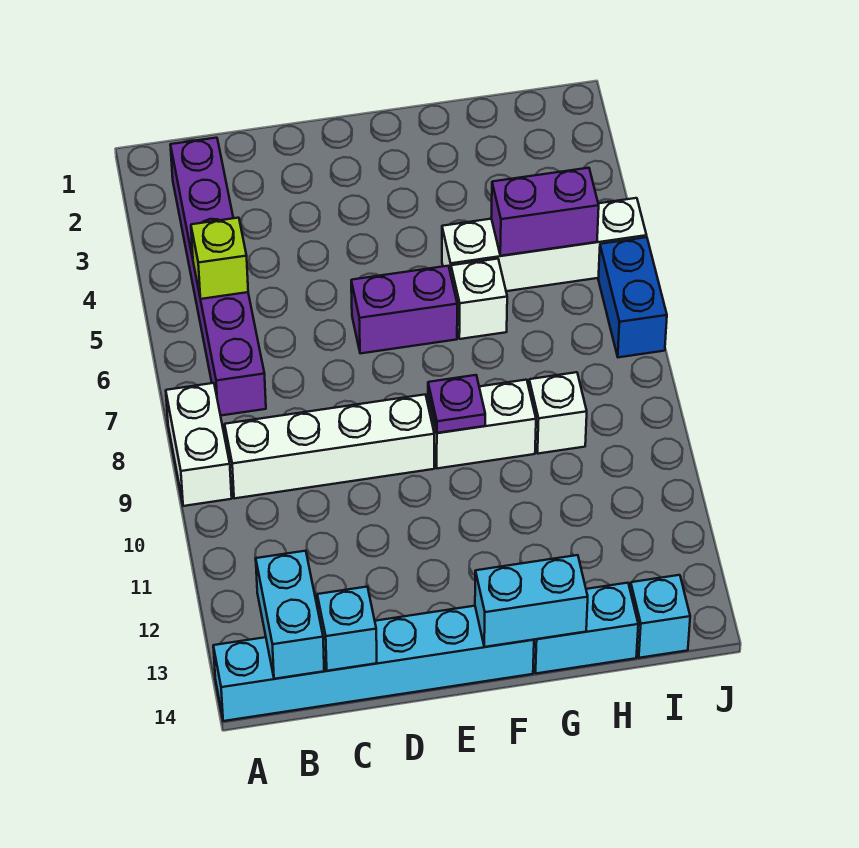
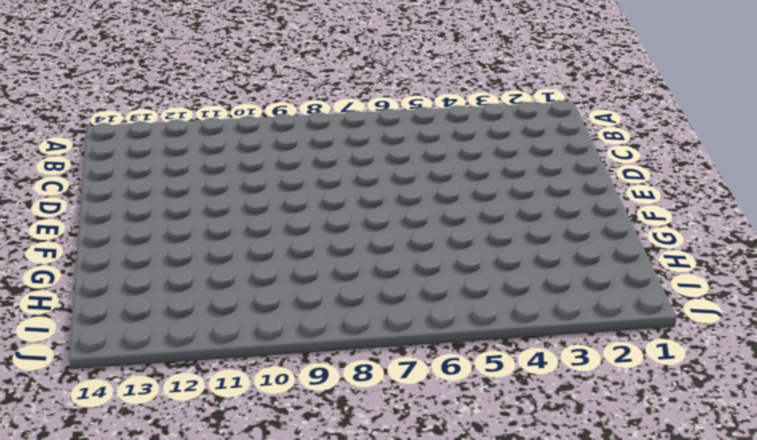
none -> white brick A8:A9 level 1
none -> cyan brick A14:F14 level 1
none -> purple brick B2:B7 level 1

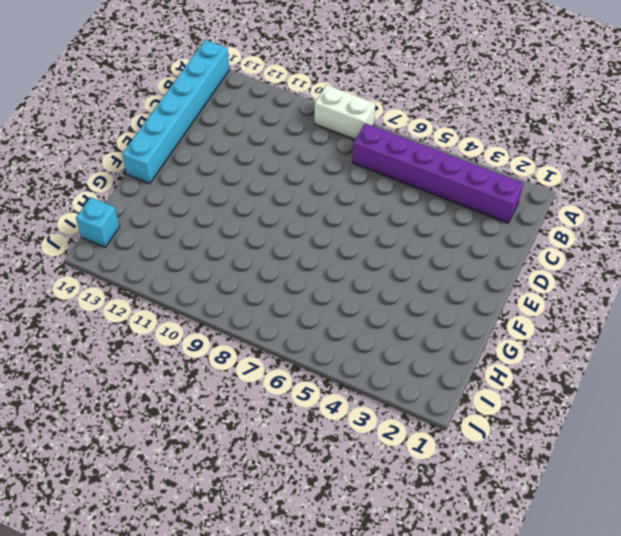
none -> white brick B9:E9 level 1
none -> purple brick E6:F6 level 1
none -> white brick F9:G9 level 1

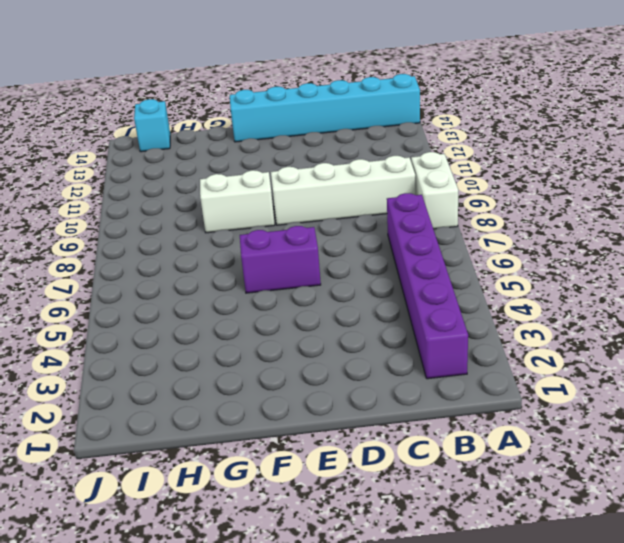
none -> white brick G5:J5 level 1
none -> white brick G6 level 1
none -> cyan brick G14:H14 level 1

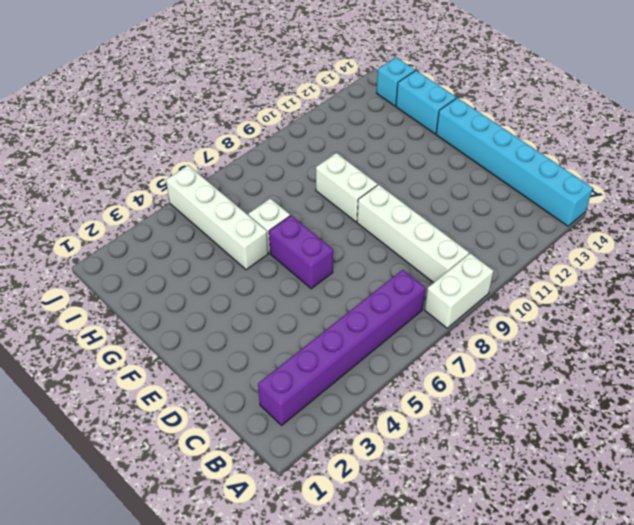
none -> white brick H9 level 1
none -> blue brick J6:J7 level 1
none -> lime brick B5 level 2

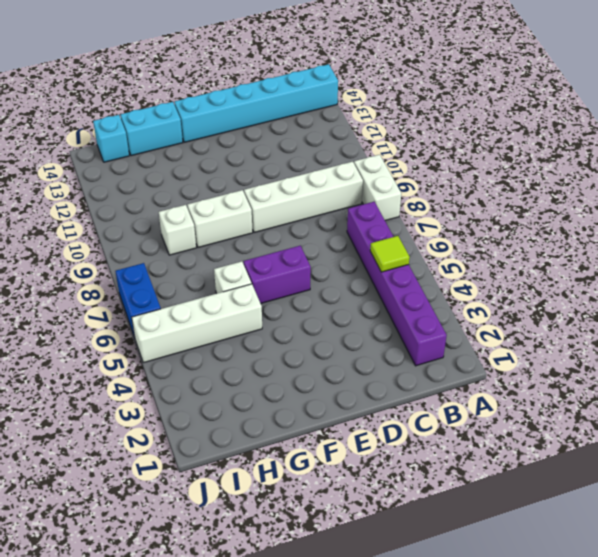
lime tile B5 level 2 -> lime brick B5 level 2
none -> cyan brick B13:B14 level 2
none -> cyan brick C14 level 2
none -> purple plate F9 level 2

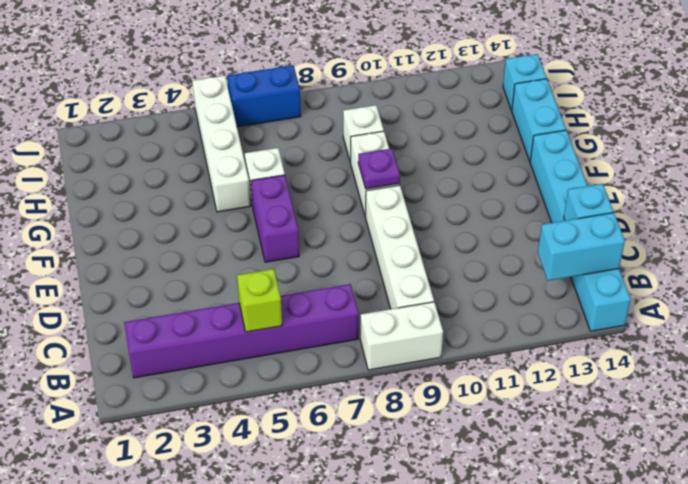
none -> cyan brick F14:G14 level 2
none -> purple brick H5:I5 level 2

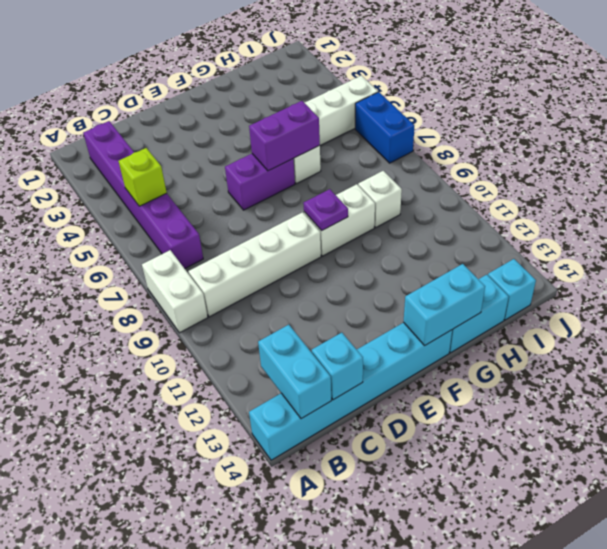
purple brick F6:G6 level 2 -> purple brick H5:I5 level 2

